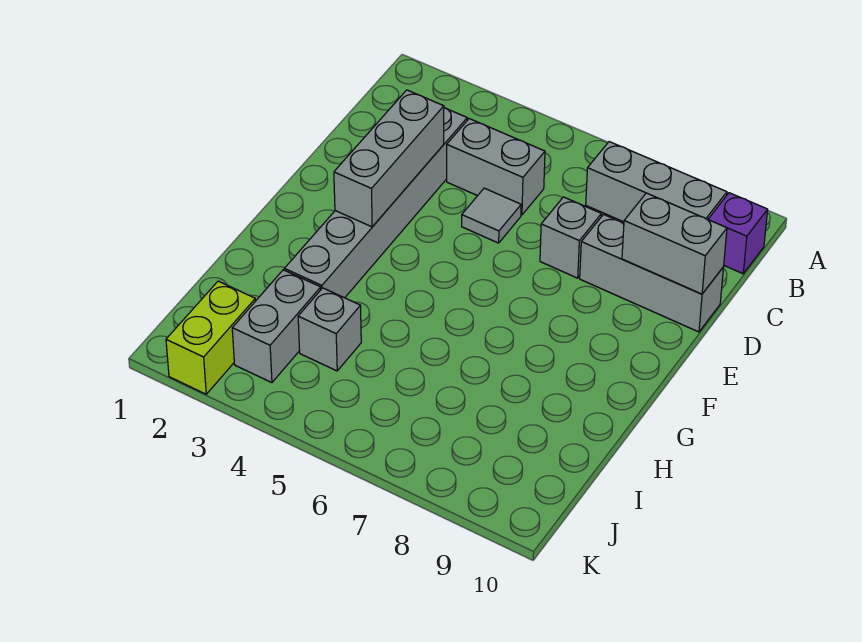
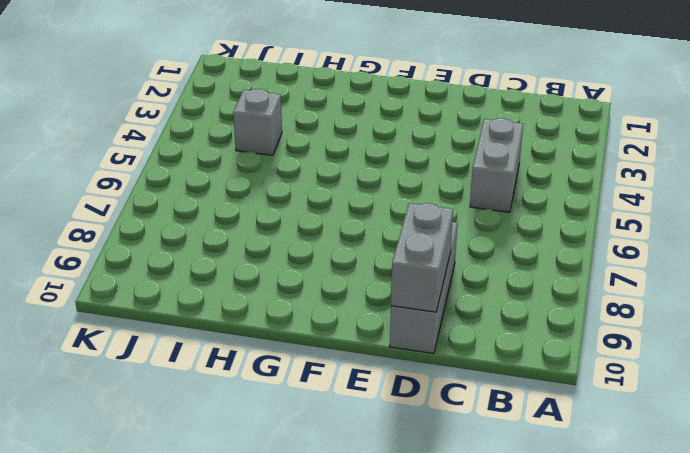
none -> grey brick B7:B9 level 1
none -> purple brick B10 level 1
none -> grey brick C3:H3 level 1

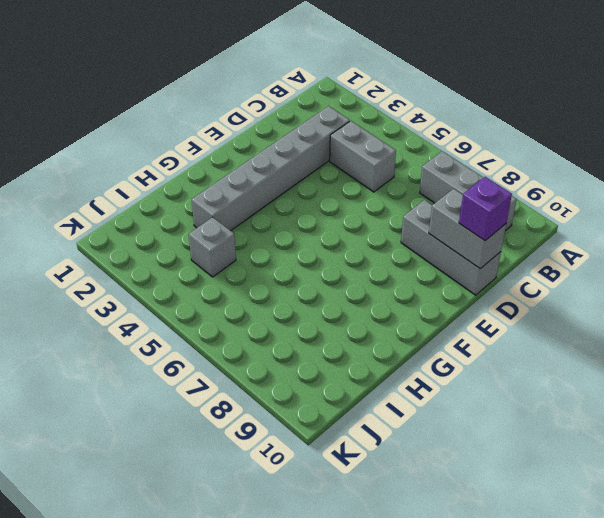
purple brick D10 level 3 -> purple brick B10 level 1
none -> grey tile D5 level 1
none -> grey brick D7 level 1
none -> grey brick I3:J3 level 1

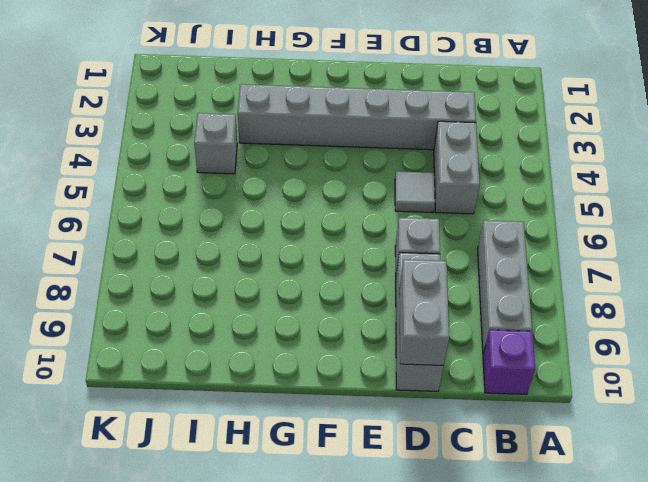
none -> grey brick I3:J3 level 1
none -> lime brick J2:K2 level 1
none -> grey brick D3:F3 level 2

